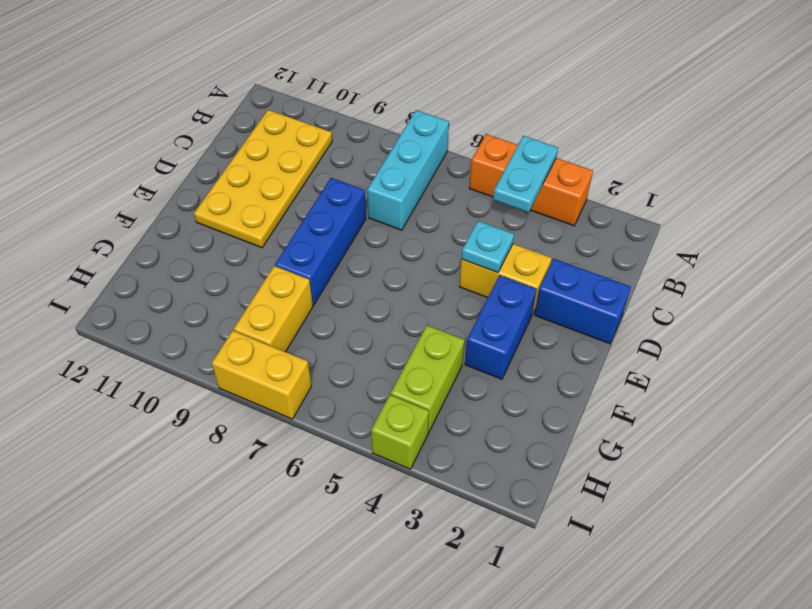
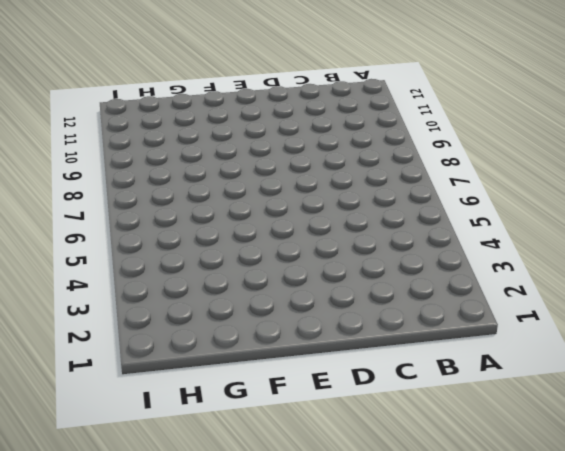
none -> orange brick A3:A5 level 1
none -> cyan brick A7:C7 level 1
none -> yellow plate B10:E11 level 1

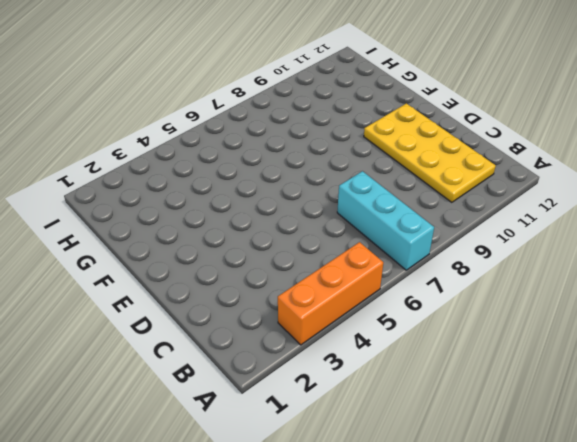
none -> blue brick D1:D2 level 1
none -> yellow brick D3:D4 level 1
none -> blue brick D8:F8 level 1

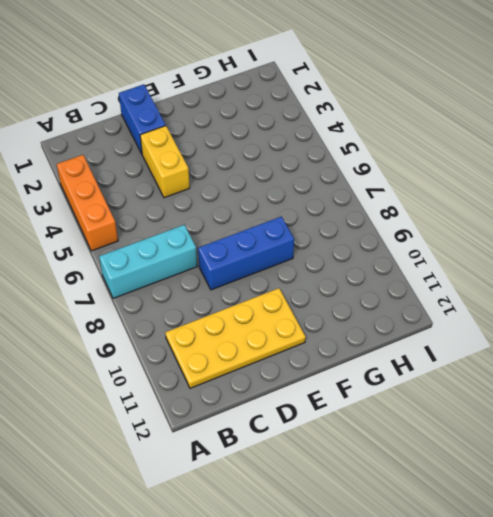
none -> blue brick E3:F3 level 1
none -> lime brick G4:H4 level 1
none -> yellow brick G8:H8 level 1

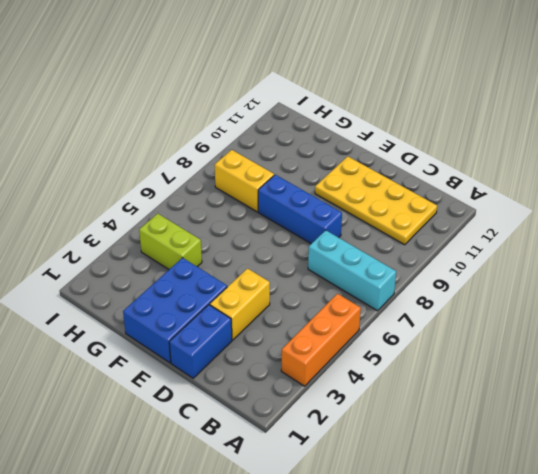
blue brick E1:F3 level 1 -> blue brick E3:F3 level 1
none -> lime brick I4 level 1
none -> yellow brick I7:I8 level 1
none -> cyan plate A4:B4 level 2

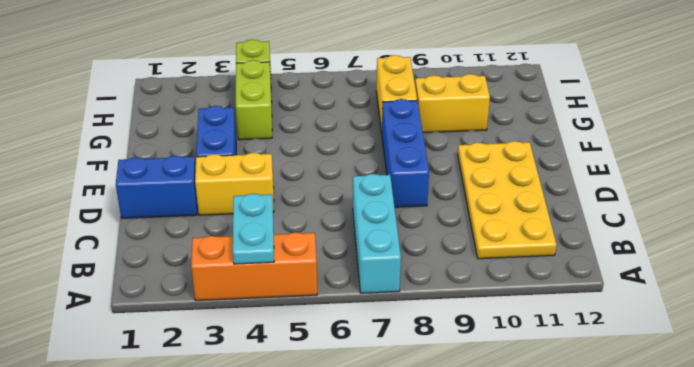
yellow brick G9:G10 level 1 -> yellow brick I7:I8 level 1
none -> cyan plate D4 level 2

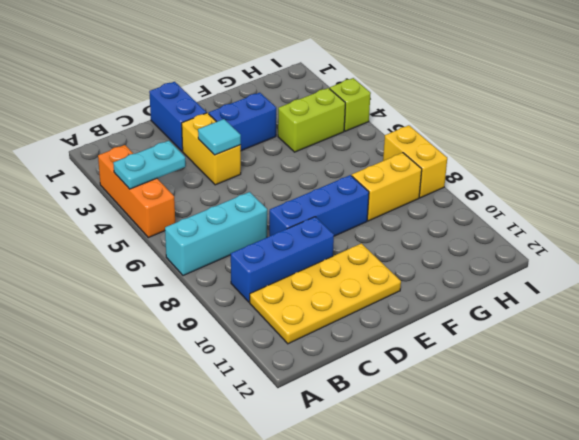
blue brick B9:D9 level 1 -> none
cyan tile D4 level 2 -> cyan plate D4 level 2

